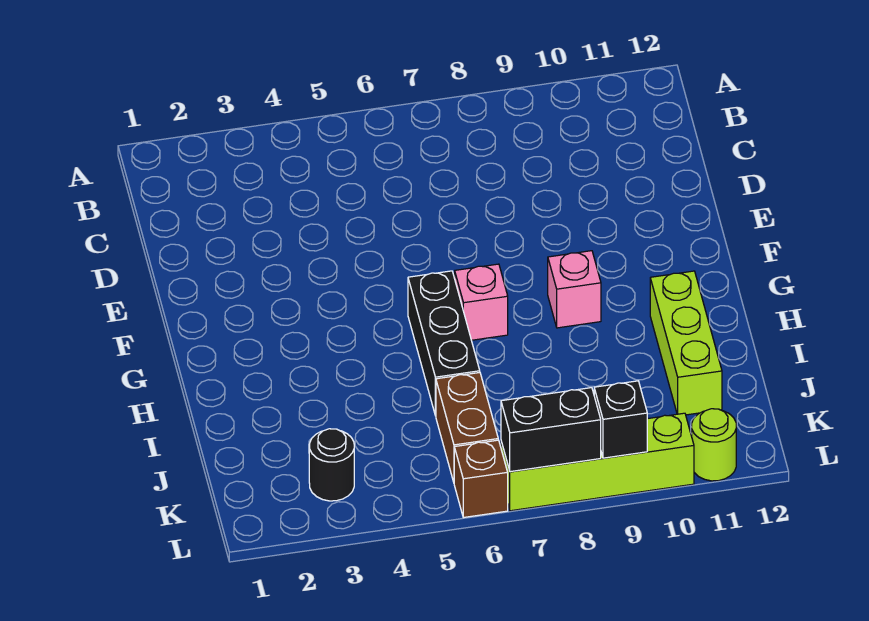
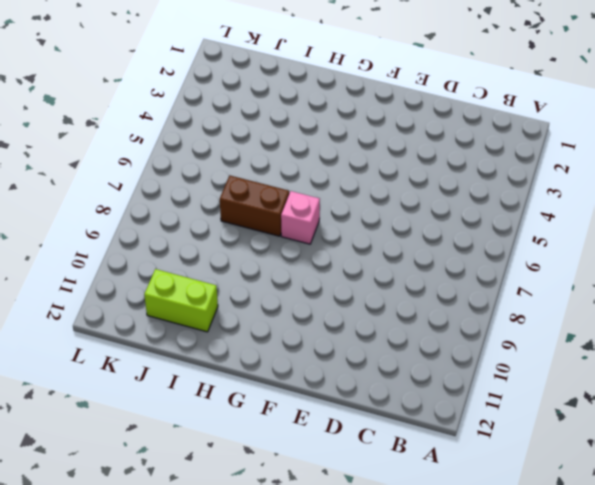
brown brick H7:I7 level 1 -> brown brick J6:K6 level 1
lime brick I11:J11 level 1 -> lime brick H11:J11 level 1
none -> black brick G6:I6 level 1
none -> pink brick G9 level 1

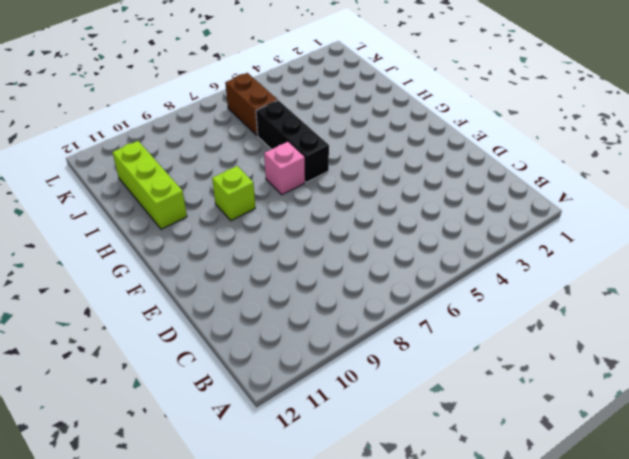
lime brick G9 level 1 -> pink brick G9 level 1
none -> black round brick K3 level 1
none -> brown brick L6 level 1

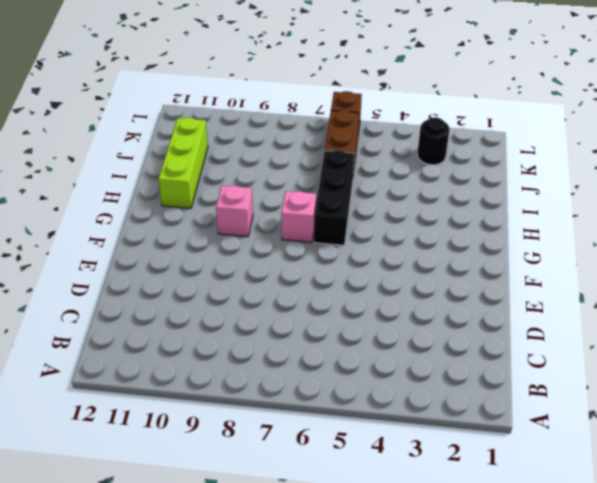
none -> lime brick L7:L10 level 1
none -> lime round brick L11 level 1

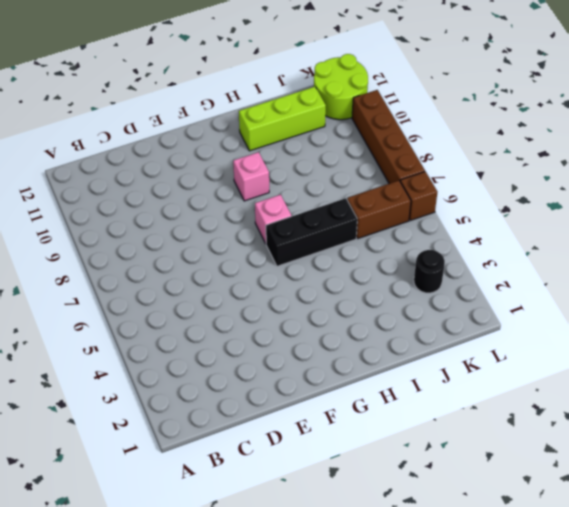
lime round brick K11:L12 level 1 -> lime round brick L11 level 1
brown brick L7:L10 level 1 -> lime brick L7:L10 level 1
none -> black brick L7:L8 level 2
none -> black brick L9 level 2

